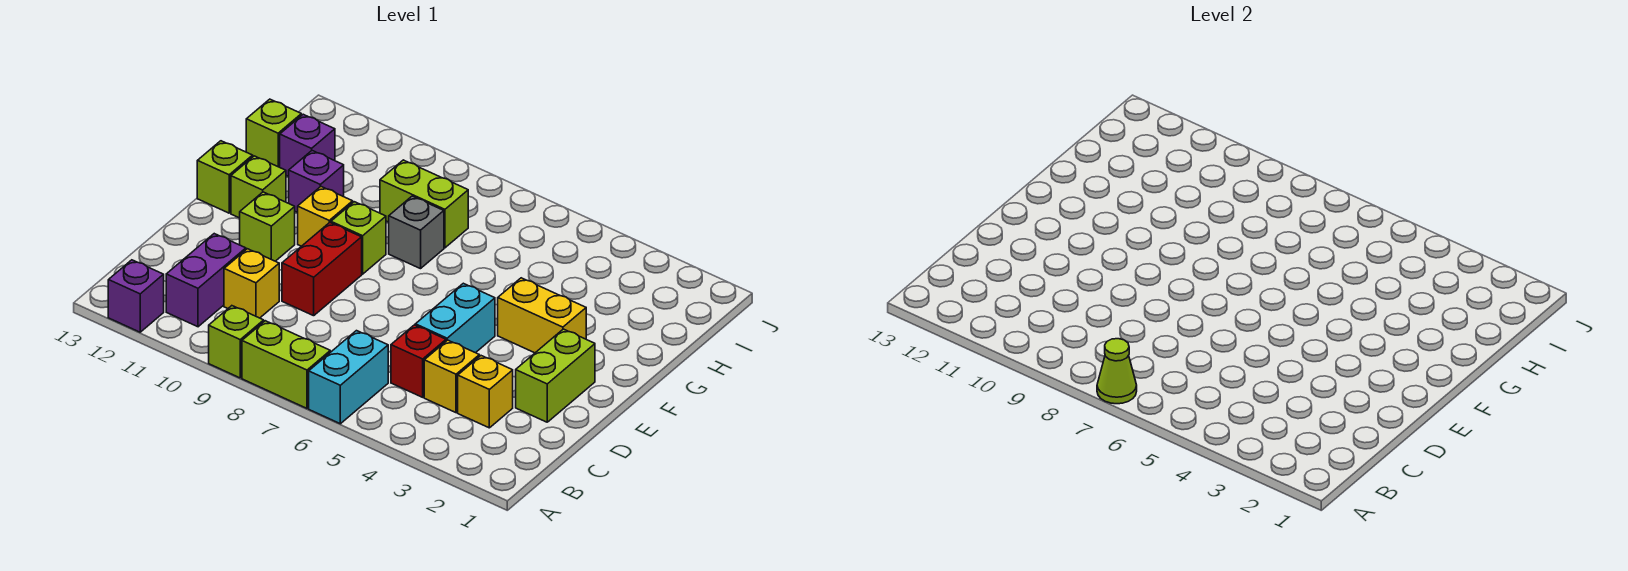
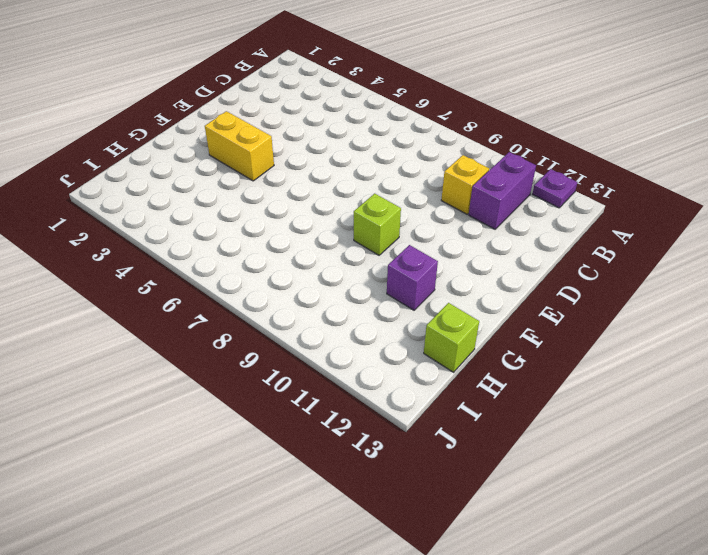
purple plate A12 level 1 -> purple brick A12 level 1
none -> cyan brick A6:B6 level 1
none -> lime brick A7:A8 level 1
none -> lime brick A9 level 1

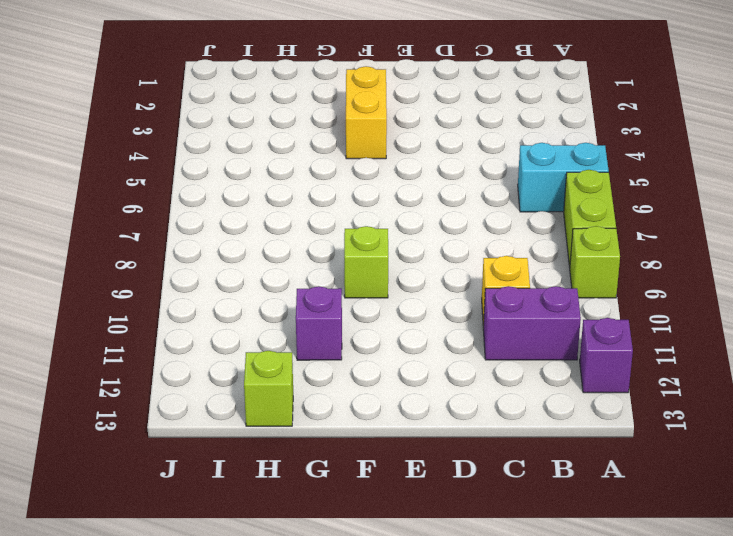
none -> yellow brick C3 level 1
none -> yellow brick C4 level 1
none -> red brick C5 level 1

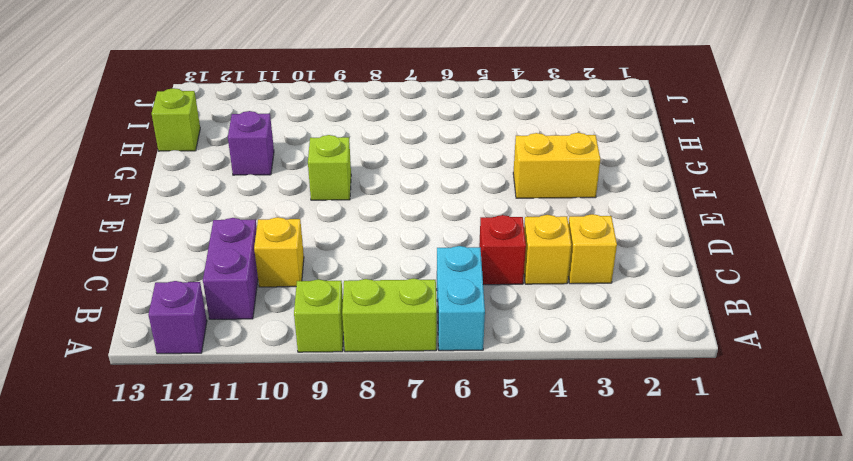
none -> lime brick D2:E2 level 1
none -> cyan brick D5:E5 level 1
none -> red brick D9:E9 level 1

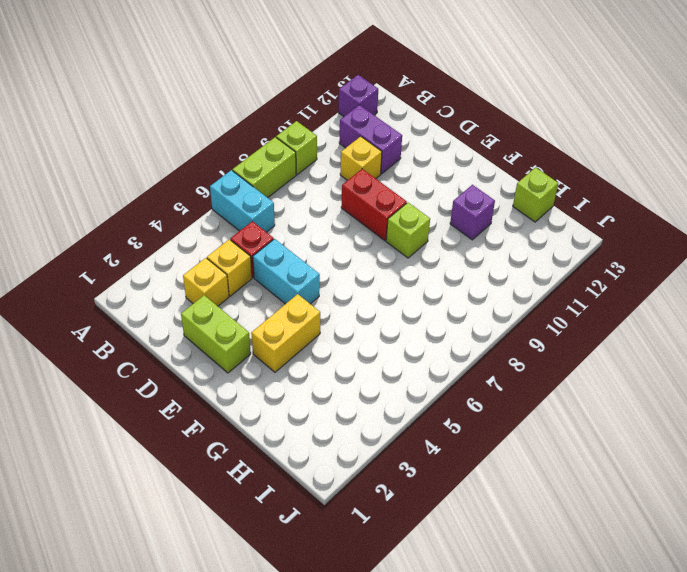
none -> lime brick E11 level 1
none -> yellow brick F10 level 1
none -> lime brick F12 level 1

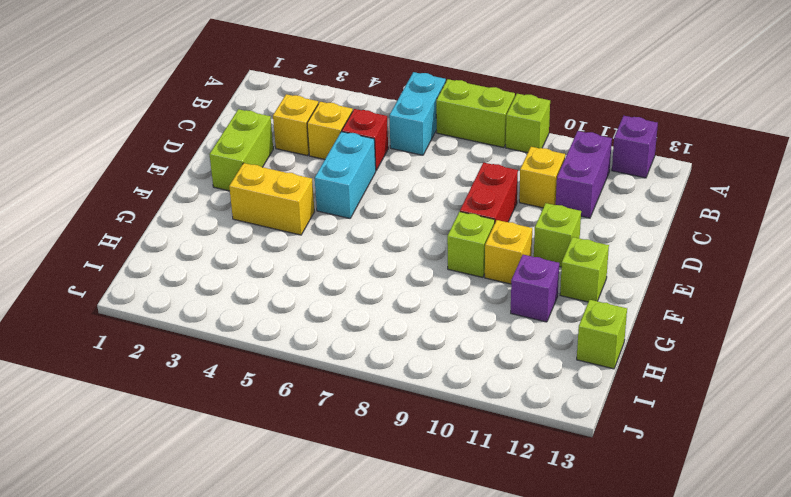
none -> lime brick F13 level 1
none -> grey brick G8 level 1
none -> lime brick H8:H9 level 1

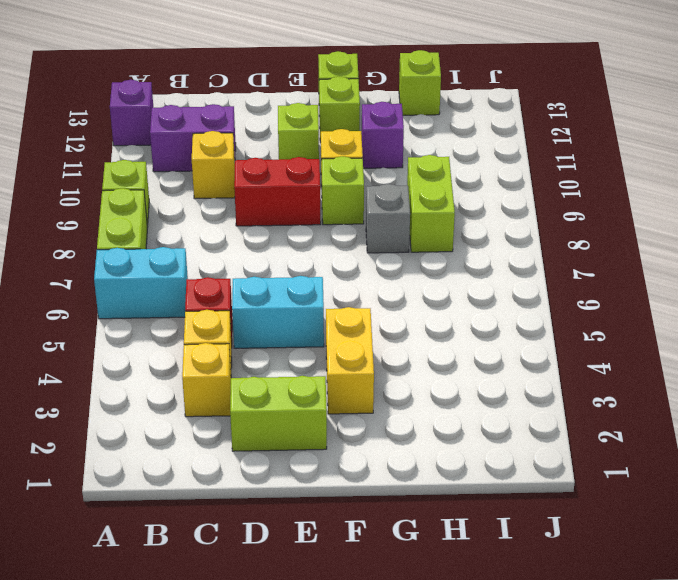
none -> purple brick H12 level 1
none -> lime cone A7 level 2

